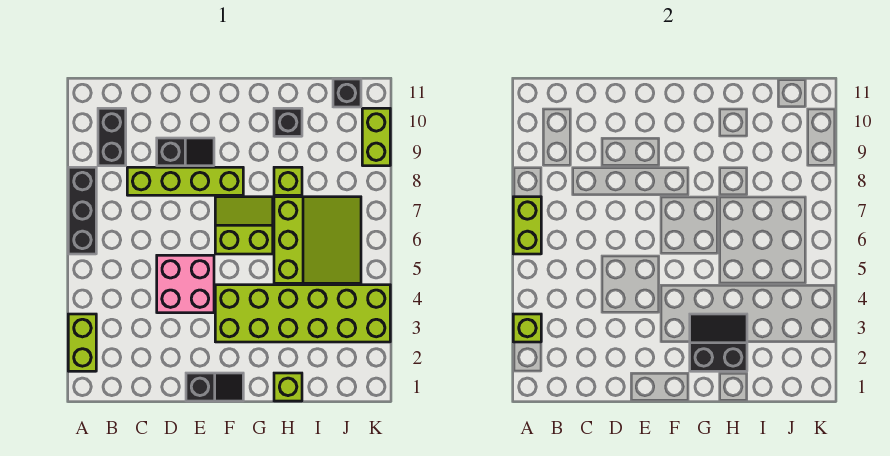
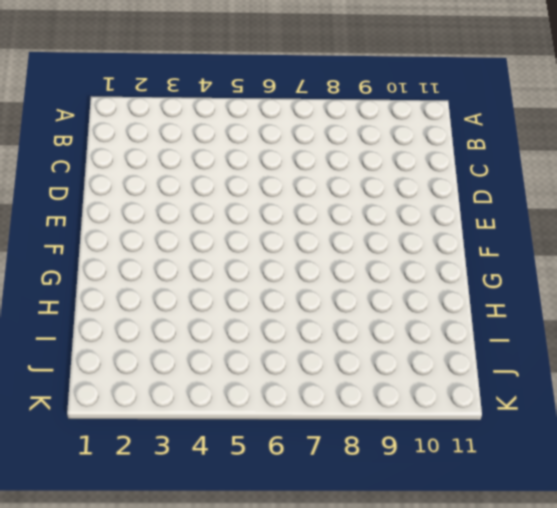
none -> lime brick A2:A3 level 1
none -> black brick A6:A8 level 1
none -> black brick B9:B10 level 1

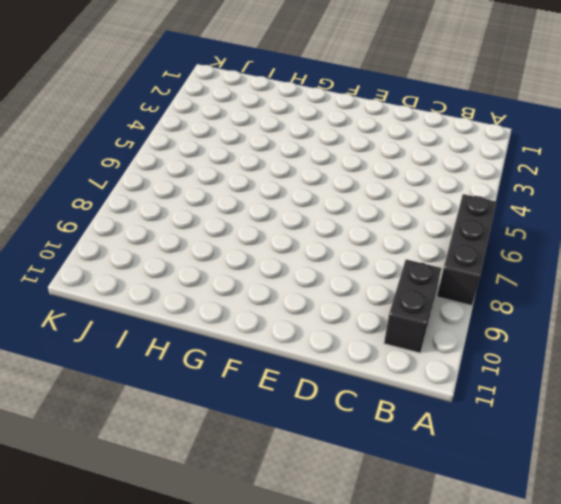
none -> lime brick A2:A3 level 1
none -> lime brick C8:F8 level 1
none -> pink brick D4:E5 level 1

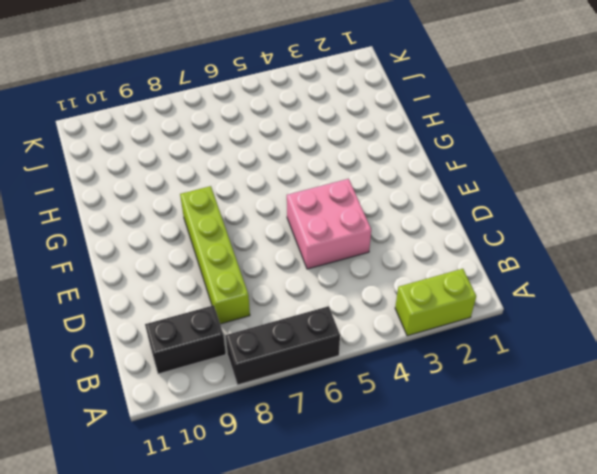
none -> black slope D9:E9 level 1 top D
none -> black slope E1:F1 level 1 top E
none -> lime brick F3:K4 level 1

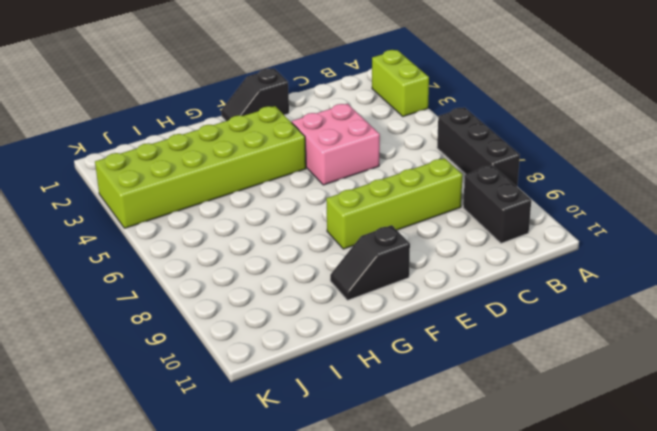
black slope F10:G10 level 1 top F -> black slope D9:E9 level 1 top D
none -> lime slope F6:G7 level 1 top 6
none -> lime brick H1 level 1
none -> lime slope H5:J7 level 1 top H

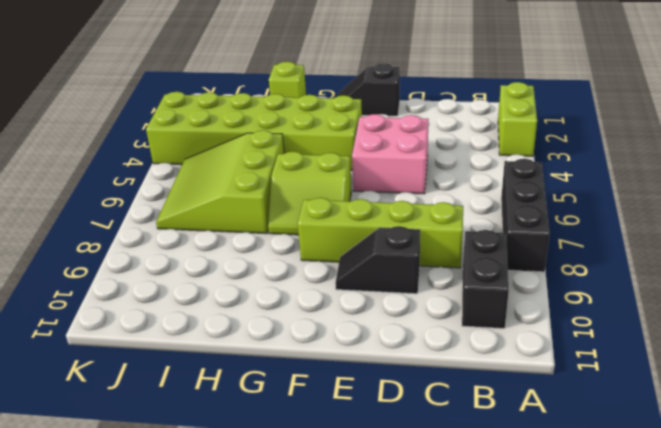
none -> lime brick H8 level 1
none -> black brick H10 level 1
none -> black brick J11 level 1

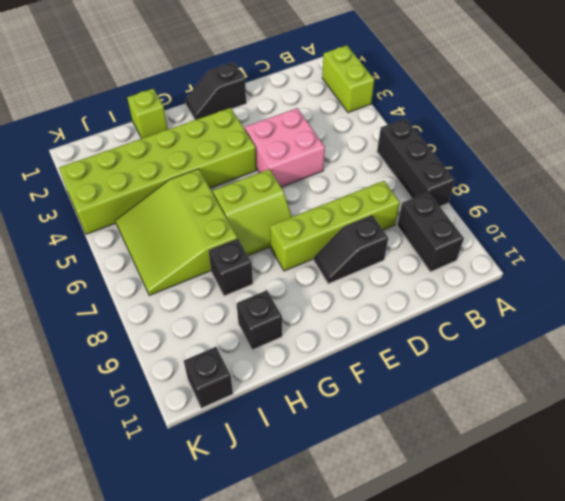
black brick H8 level 1 -> lime brick H8 level 1
none -> lime brick K9:K10 level 1
none -> lime brick A3 level 2
none -> lime brick A6:A7 level 2

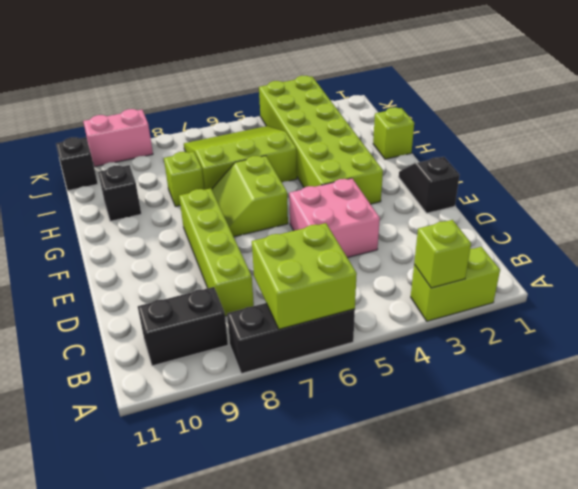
lime brick A6:B7 level 2 -> lime brick A6:A7 level 2
pink brick K9:K10 level 1 -> lime brick K9:K10 level 1
none -> black slope D9:E9 level 1 top D
none -> black slope G2:H3 level 2 top 2

